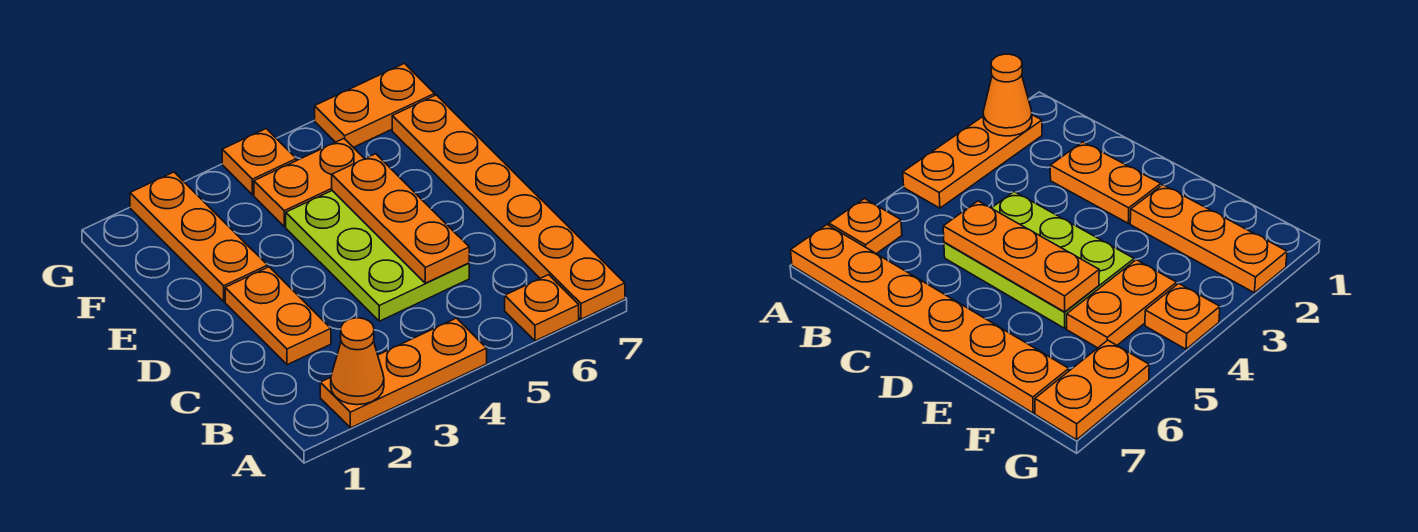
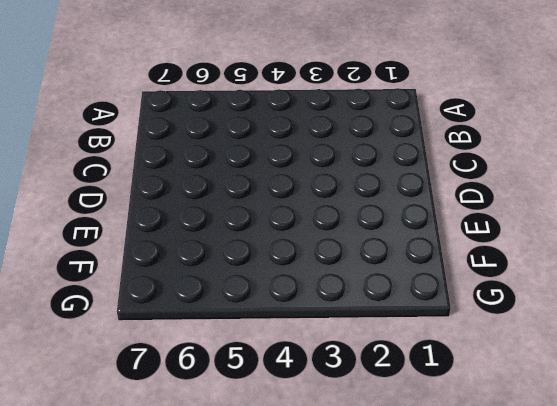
none -> orange plate A2:A4 level 1
none -> orange plate A6 level 1

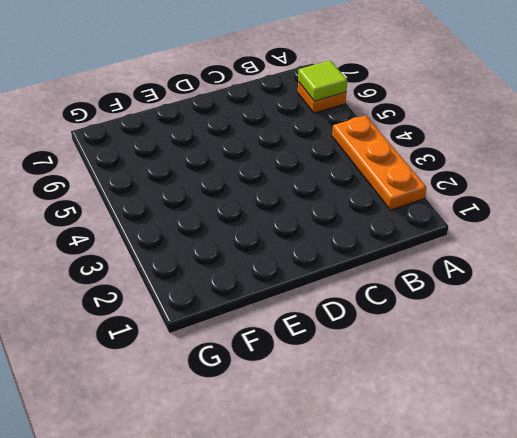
lime tile A6 level 2 -> none
none -> orange plate A7:F7 level 1
none -> orange plate C2:D2 level 1

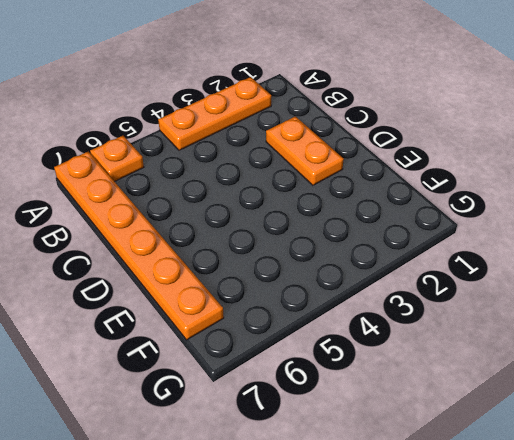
none -> lime plate C4:E5 level 1
none -> orange plate E2:G2 level 1

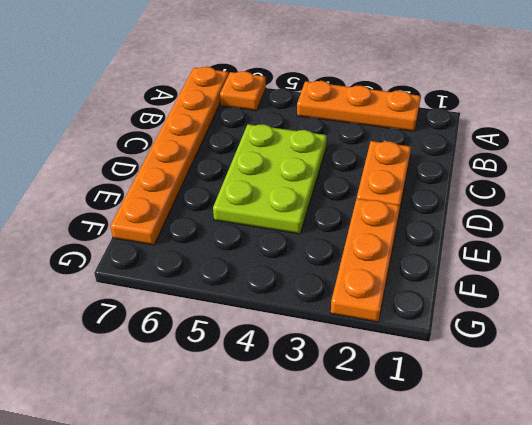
none -> orange plate F4:F5 level 1
none -> orange plate G4 level 1

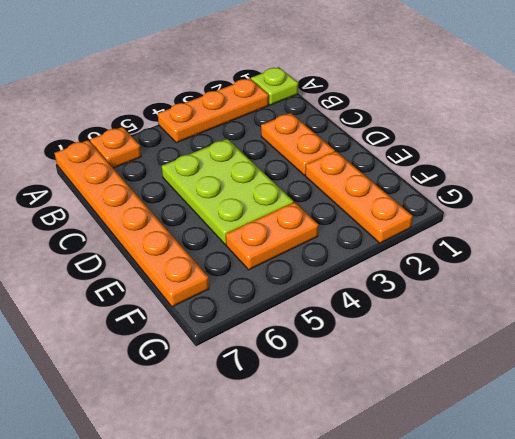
lime plate A1 level 1 -> none
none -> orange plate G4 level 1
none -> orange plate G6:G7 level 1

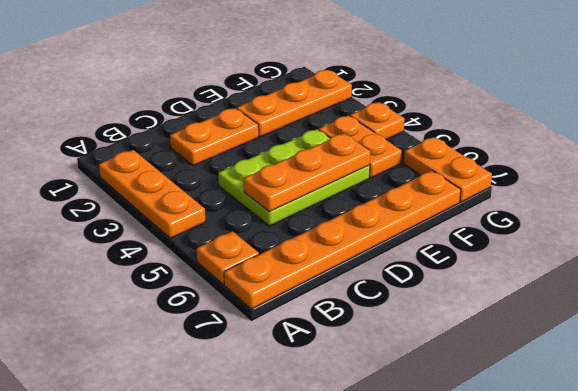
none -> orange cone A2 level 2

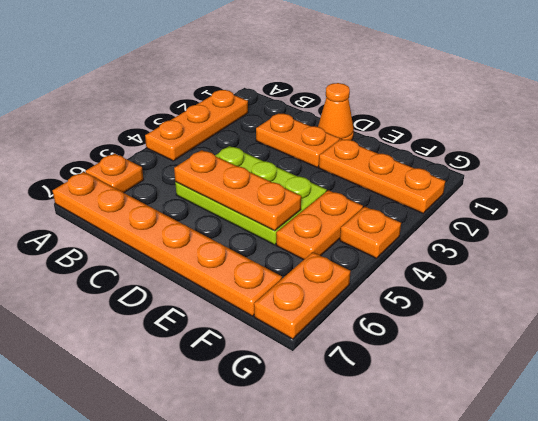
orange cone D1 level 1 -> orange cone A2 level 2

